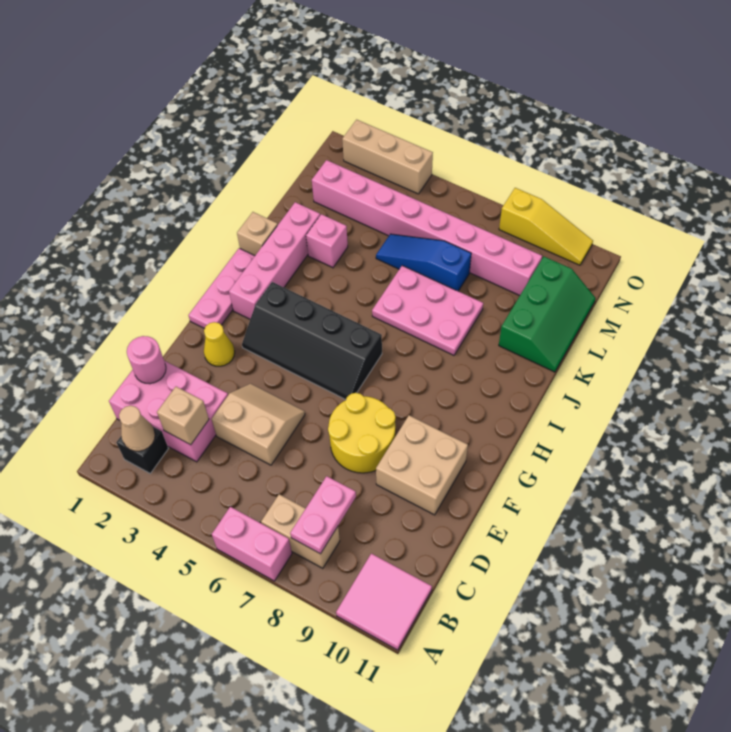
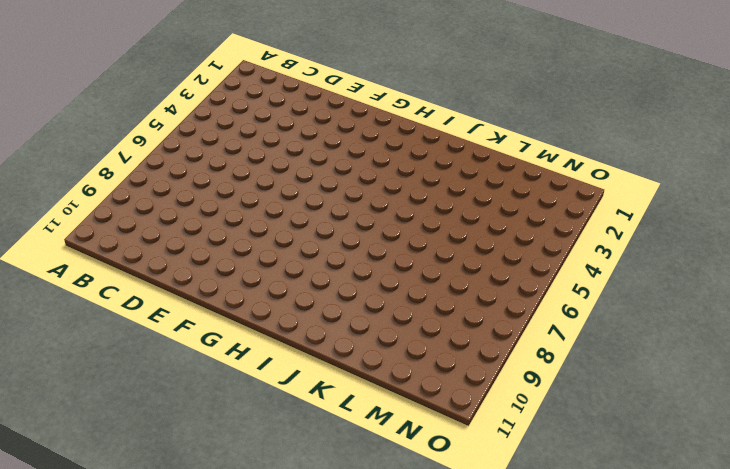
none -> pink brick A6:A7 level 1
none -> pink tile A10:B11 level 1
none -> black brick B2 level 1

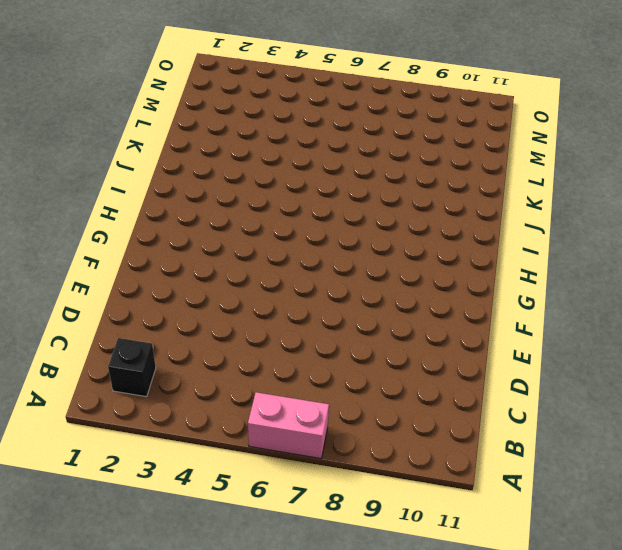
none -> pink tile A10:B11 level 1
none -> tan brick B7:B8 level 1
none -> pink brick C1:D3 level 1

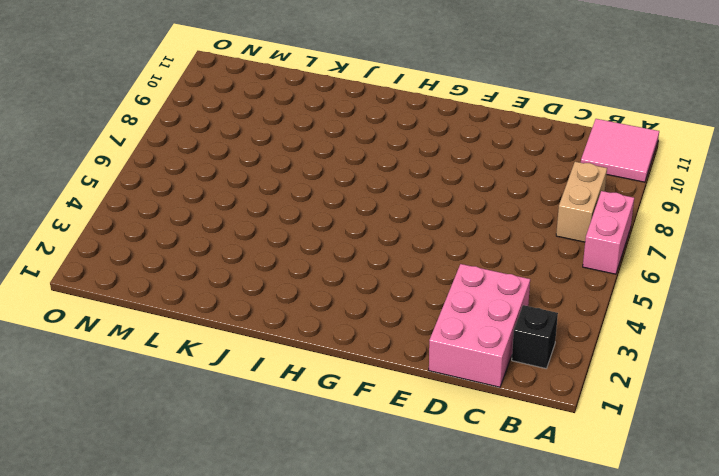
none -> tan slope D4:E5 level 1 top D
none -> yellow round brick E7:F8 level 1
none -> tan brick E9:F10 level 1

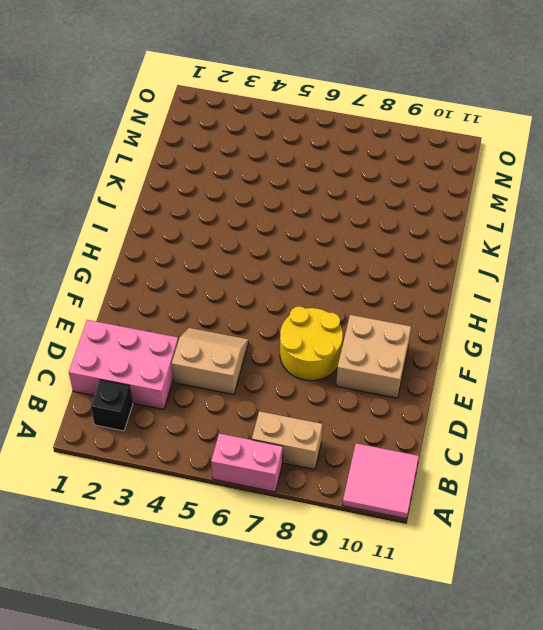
none -> yellow cone F2 level 1
none -> pink plate G1:I1 level 1
none -> black slope G3:H6 level 1 top H

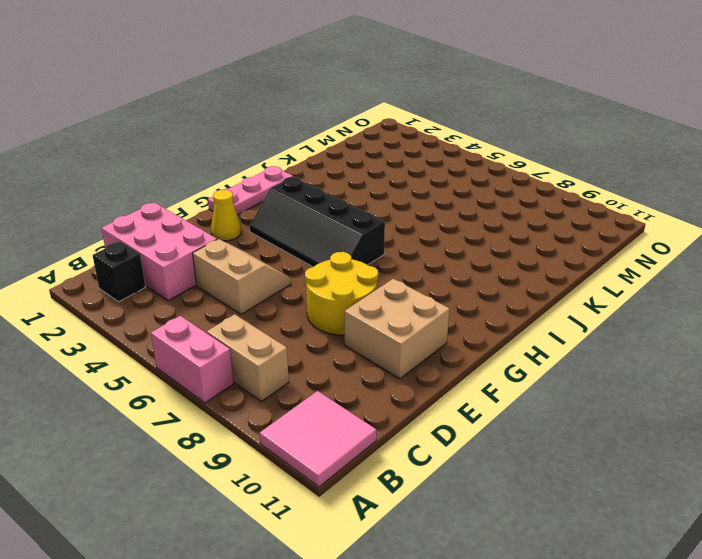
none -> pink brick H2:K2 level 1
none -> tan brick J1 level 1
none -> pink plate J6:K8 level 1

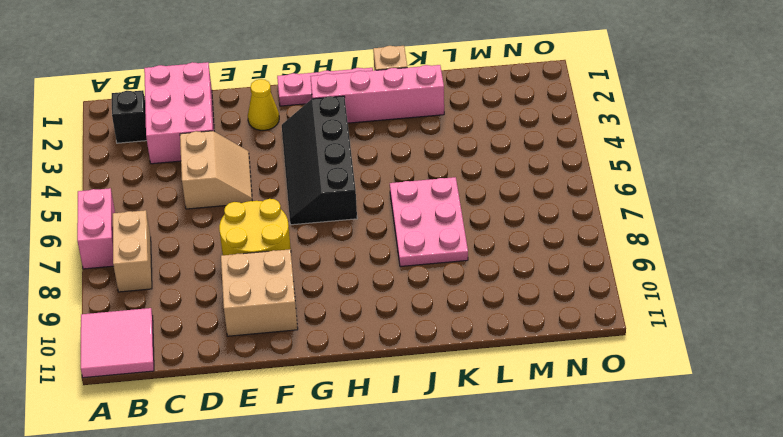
none -> pink brick K3 level 1
none -> green slope K10:M11 level 1 top 10
none -> blue slope L5:L7 level 1 top 7

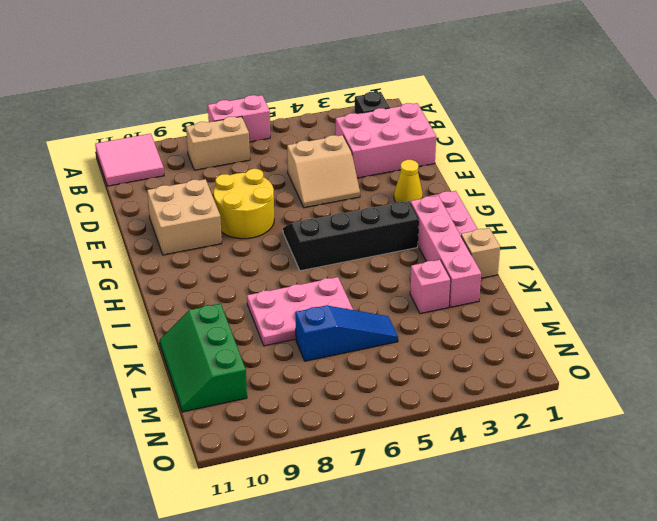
none -> pink brick M2:M9 level 1
none -> tan brick O2:O4 level 1
none -> yellow slope O8:O10 level 1 top 8

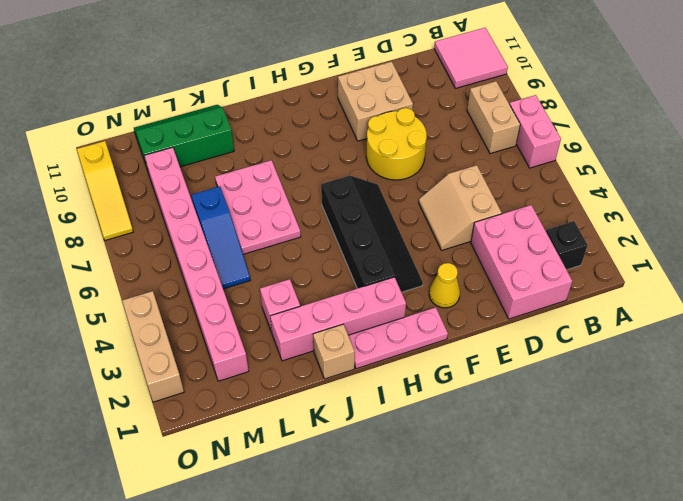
yellow slope O8:O10 level 1 top 10 -> yellow slope O8:O10 level 1 top 8
none -> tan cone B2 level 2
none -> pink plate B8:C8 level 2
none -> tan brick C3 level 2

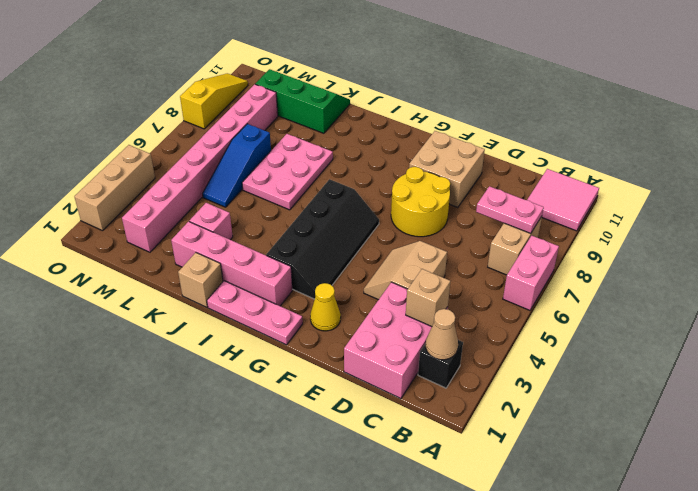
none -> pink round brick D1 level 2

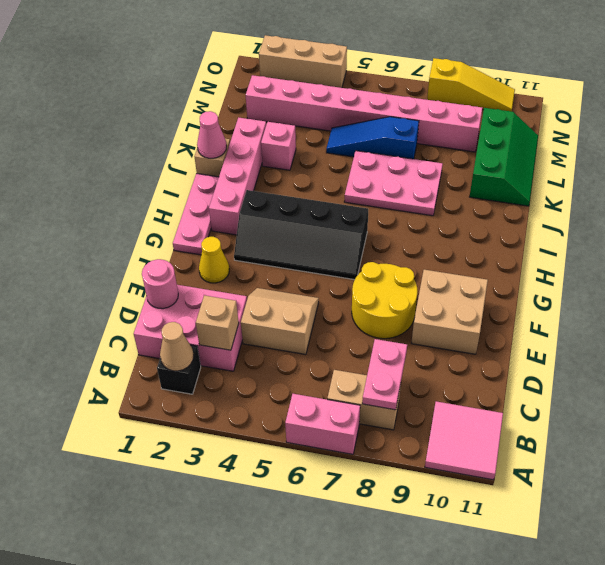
pink cone J1 level 2 -> none

